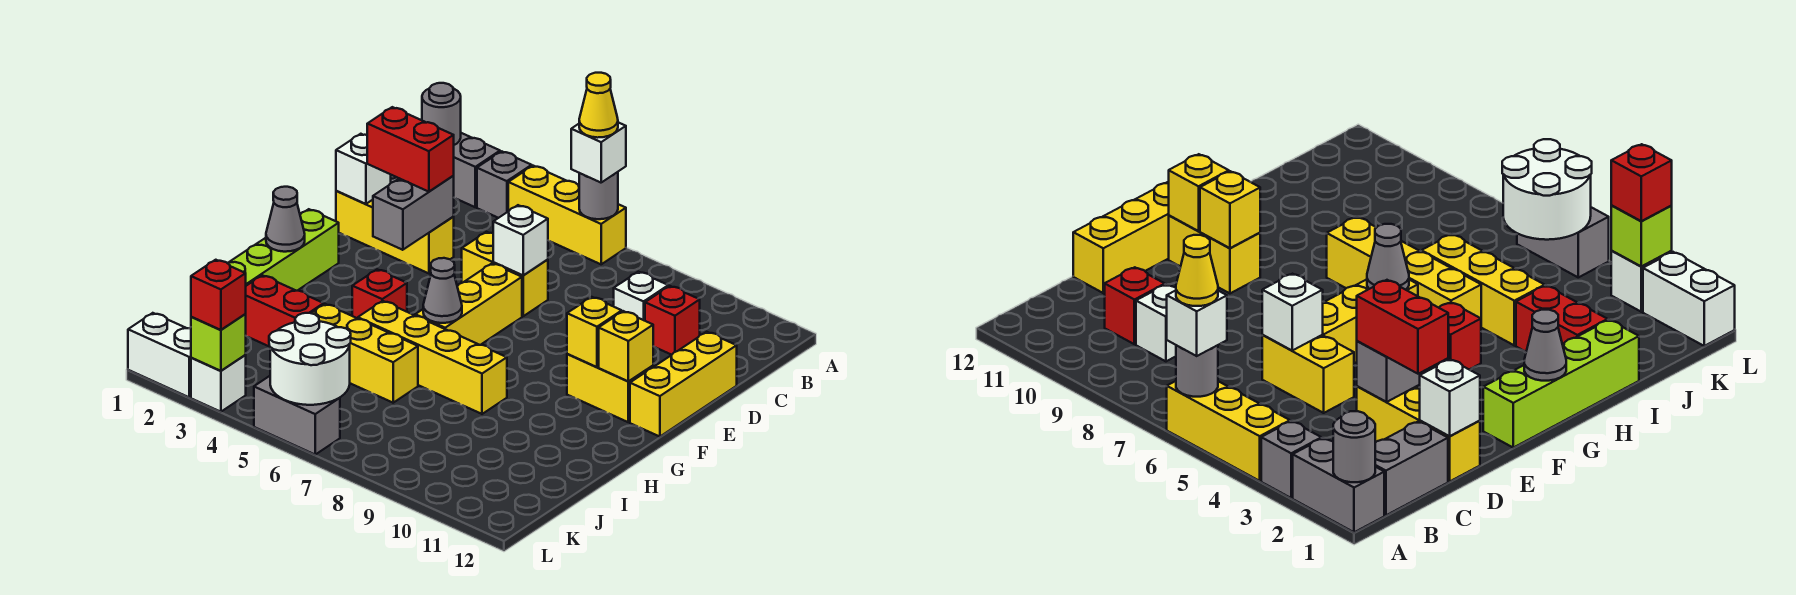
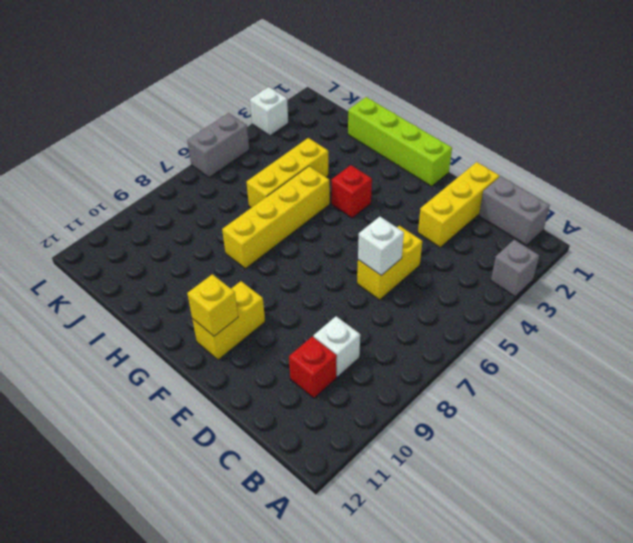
none -> grey brick A1:A2 level 1
none -> yellow brick A4:A6 level 1
none -> yellow brick D12:F12 level 1
none -> yellow brick E6:G6 level 1

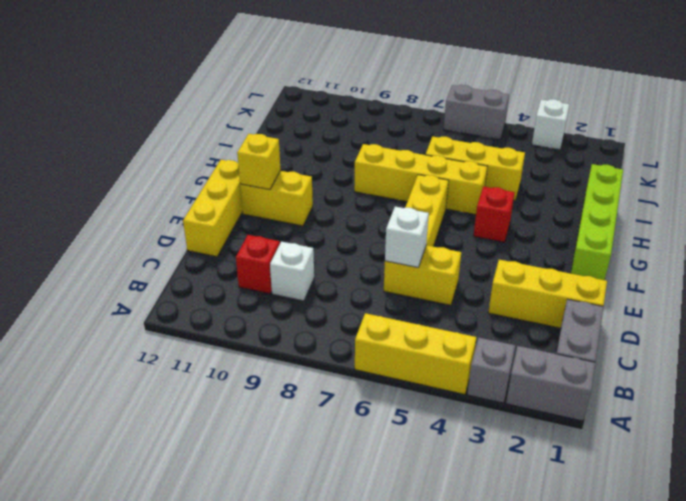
none -> red brick I2:I3 level 1
none -> white brick L1:L2 level 1
none -> grey round brick A1 level 2
none -> grey round brick A6 level 2

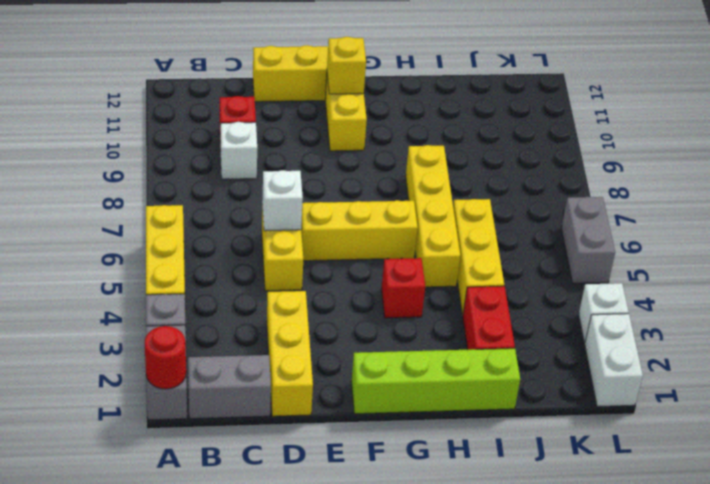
red round brick A1 level 2 -> grey round brick A1 level 2
none -> grey round brick A6 level 2
none -> white brick D1 level 2
none -> grey brick D3:E3 level 2
none -> yellow brick F10 level 2

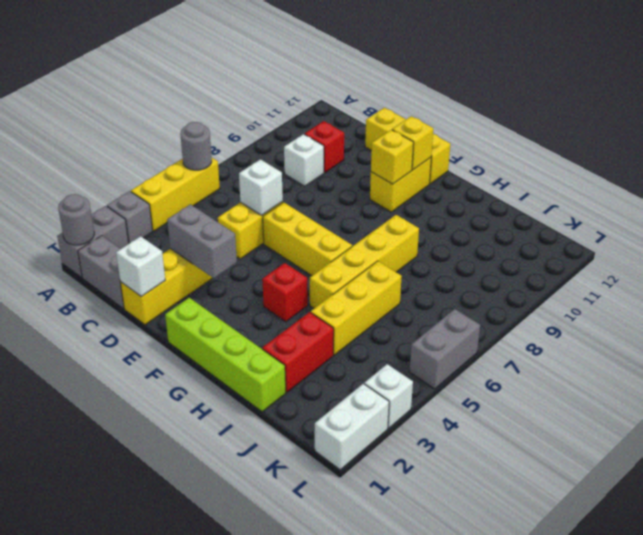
none -> grey cone G1 level 2
none -> grey cone G6 level 2
none -> white round brick K5:L6 level 2
none -> lime brick L3 level 2

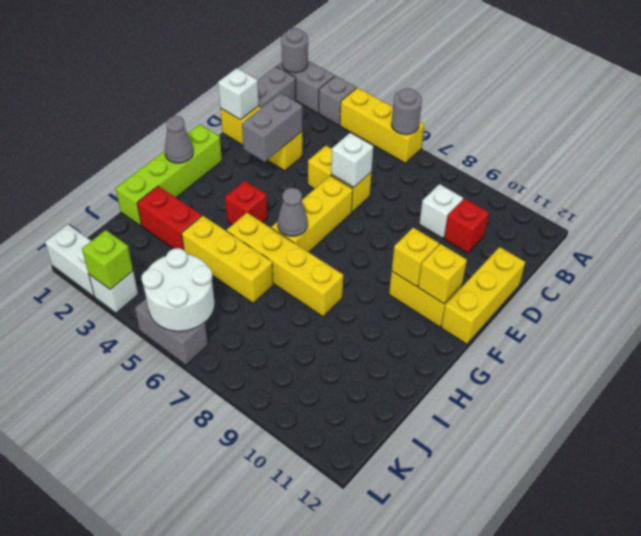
none -> white brick A6 level 3
none -> red brick D2:D3 level 3
none -> red brick L3 level 3
none -> yellow cone A6 level 4

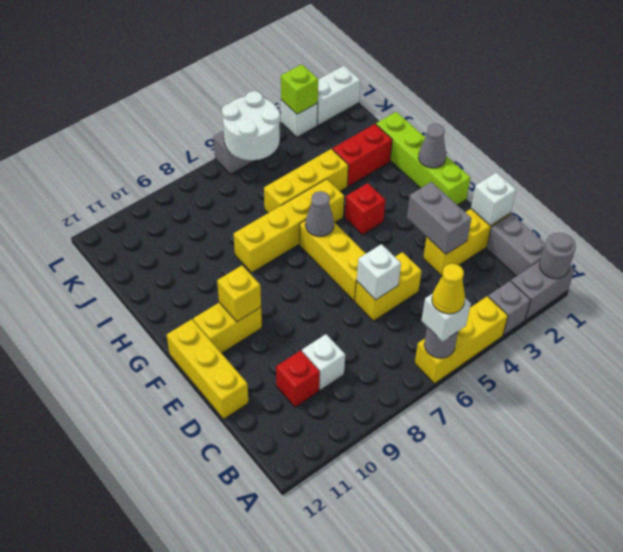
none -> yellow brick F11 level 2
none -> red brick D2:D3 level 3
none -> red brick L3 level 3

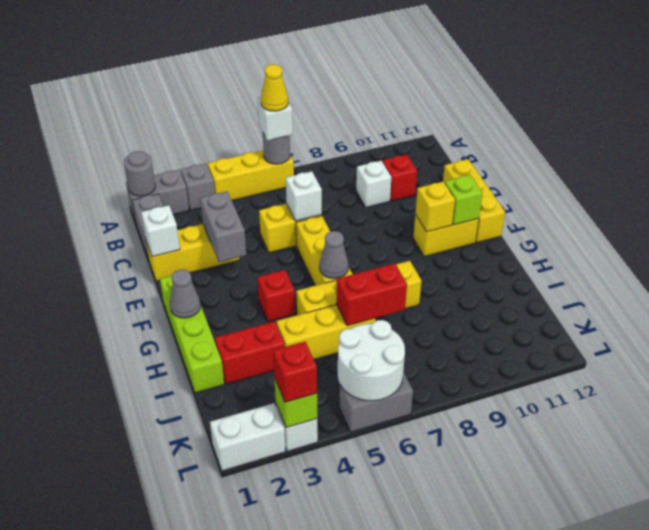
lime brick F11 level 2 -> yellow brick F11 level 2
red brick I6:I7 level 2 -> red brick D2:D3 level 3

